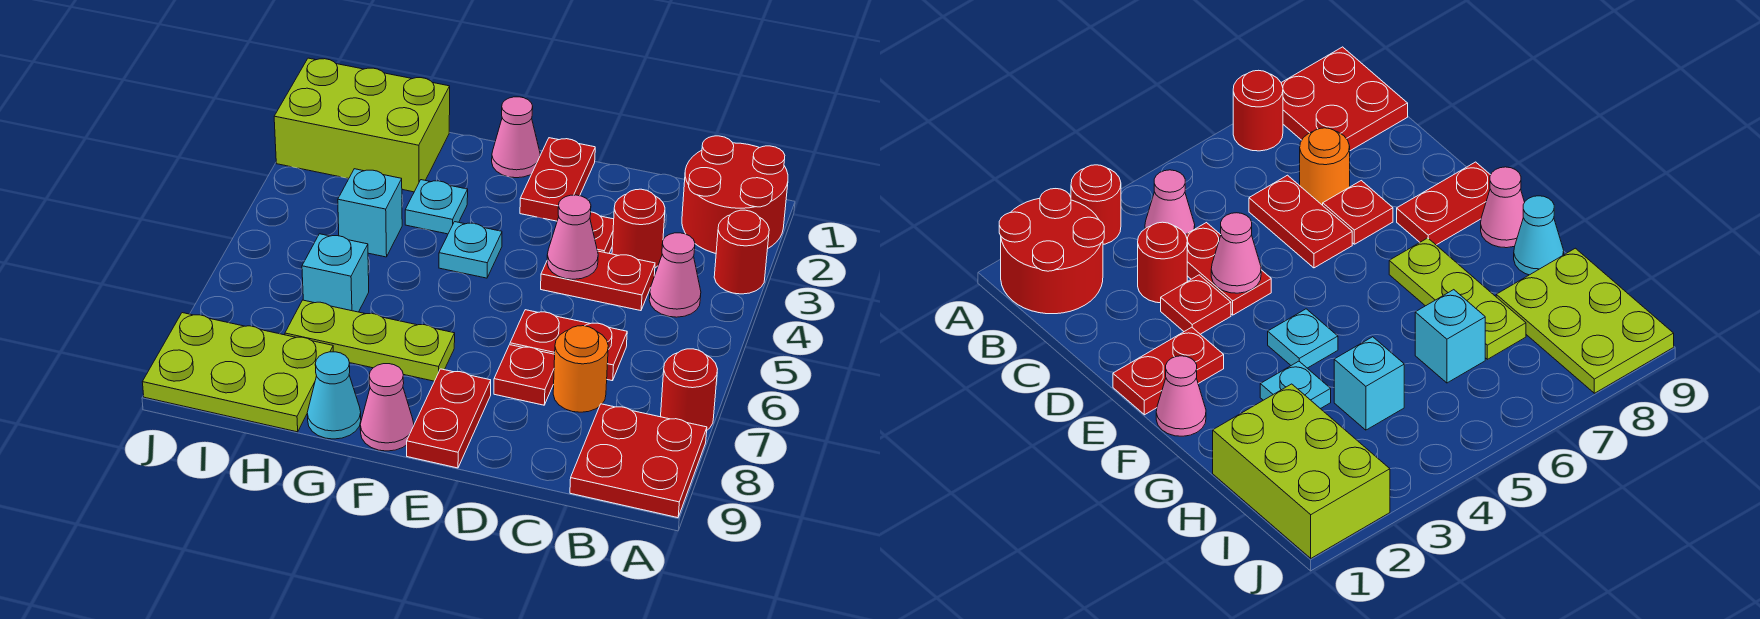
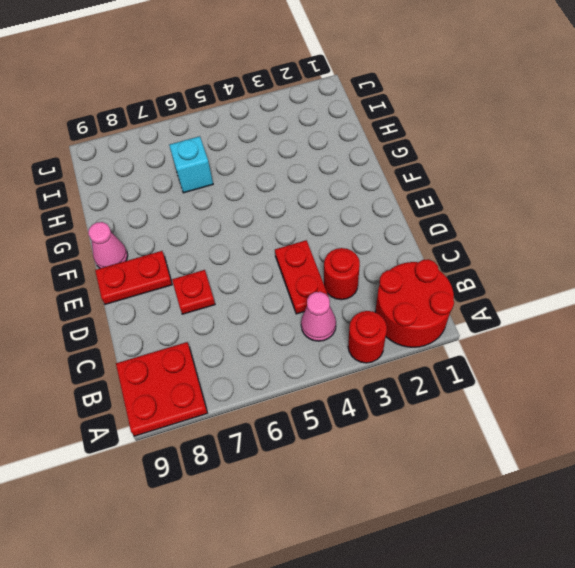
none -> red round brick A7 level 1
none -> red plate C6:D6 level 1
none -> orange round brick C7 level 1

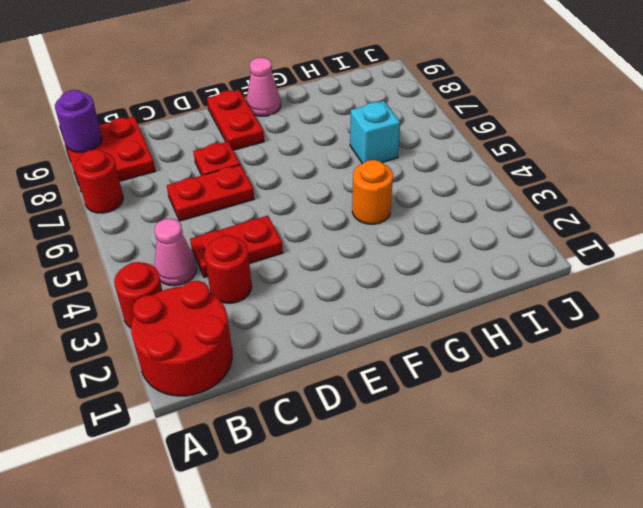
purple round brick A9 level 2 -> none
orange round brick G4 level 1 -> orange round brick C7 level 1
none -> red plate D3 level 1
none -> red plate E1:E2 level 1
none -> pink cone F1 level 1

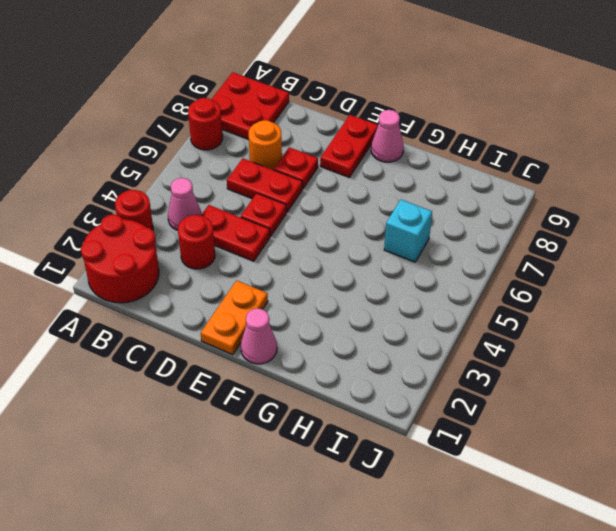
red plate D5 level 1 -> red plate D3 level 1
orange plate E1:E2 level 1 -> red plate E1:E2 level 1
none -> cyan plate F4 level 1
none -> lime plate F7:H7 level 1
none -> cyan plate G3 level 1

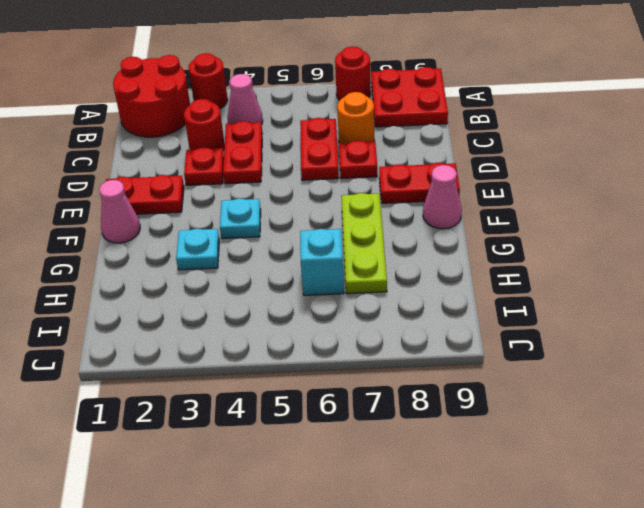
none -> cyan cone G9 level 1
none -> lime brick H1:J2 level 1
none -> cyan brick H4 level 1

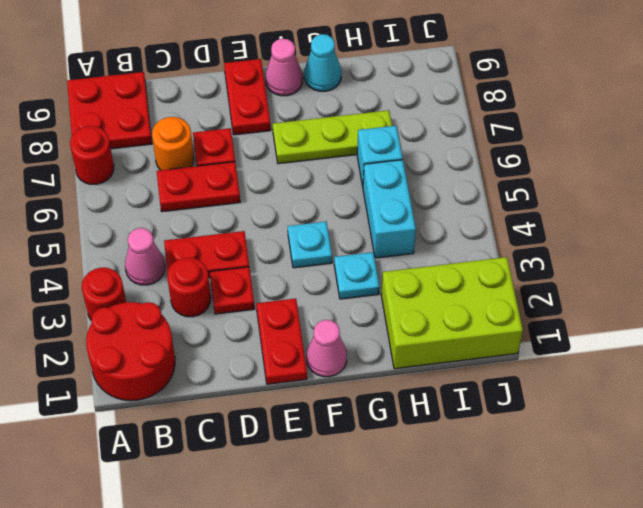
cyan brick H4:H5 level 1 -> cyan brick H4 level 1
none -> lime plate H8:J9 level 1
none -> pink cone D4 level 2

